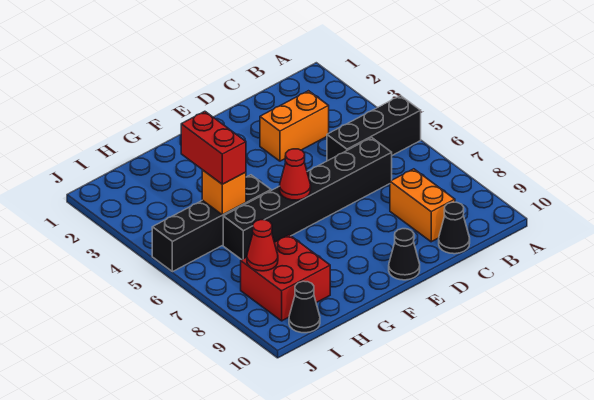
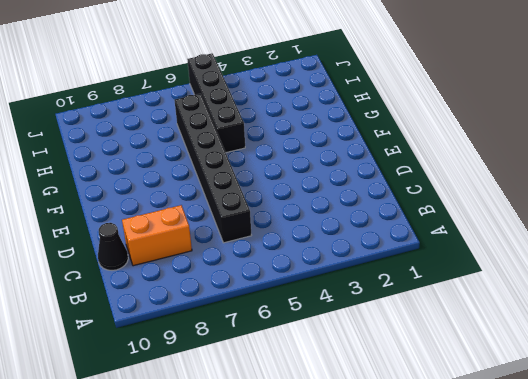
none -> black brick A5:C5 level 1
none -> orange brick C3:D3 level 1
none -> black cone E10 level 1

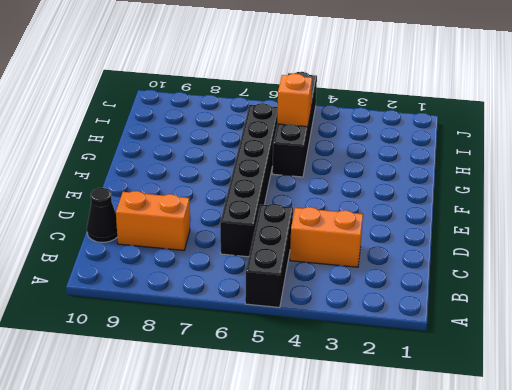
orange brick C3:C4 level 1 -> orange brick C3:D3 level 1
none -> black cone E10 level 1
none -> red brick H8:I9 level 1
none -> black cone I10 level 1

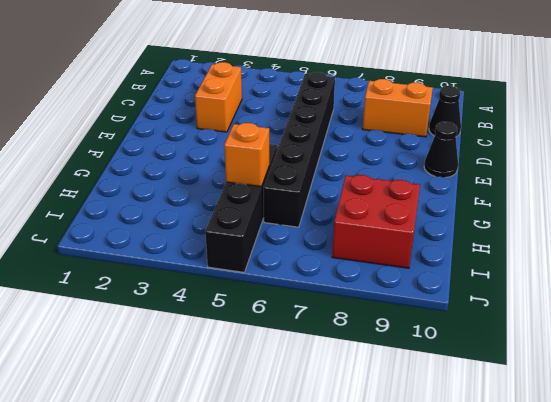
none -> black brick A5:C5 level 1
none -> black cone I10 level 1
none -> red cone F6 level 2

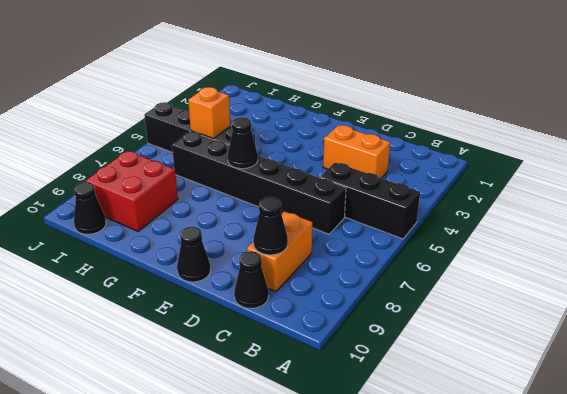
black cone C9 level 2 -> none
black cone F6 level 2 -> red cone F6 level 2
none -> red cone I8 level 2
none -> red brick H4:H5 level 3

